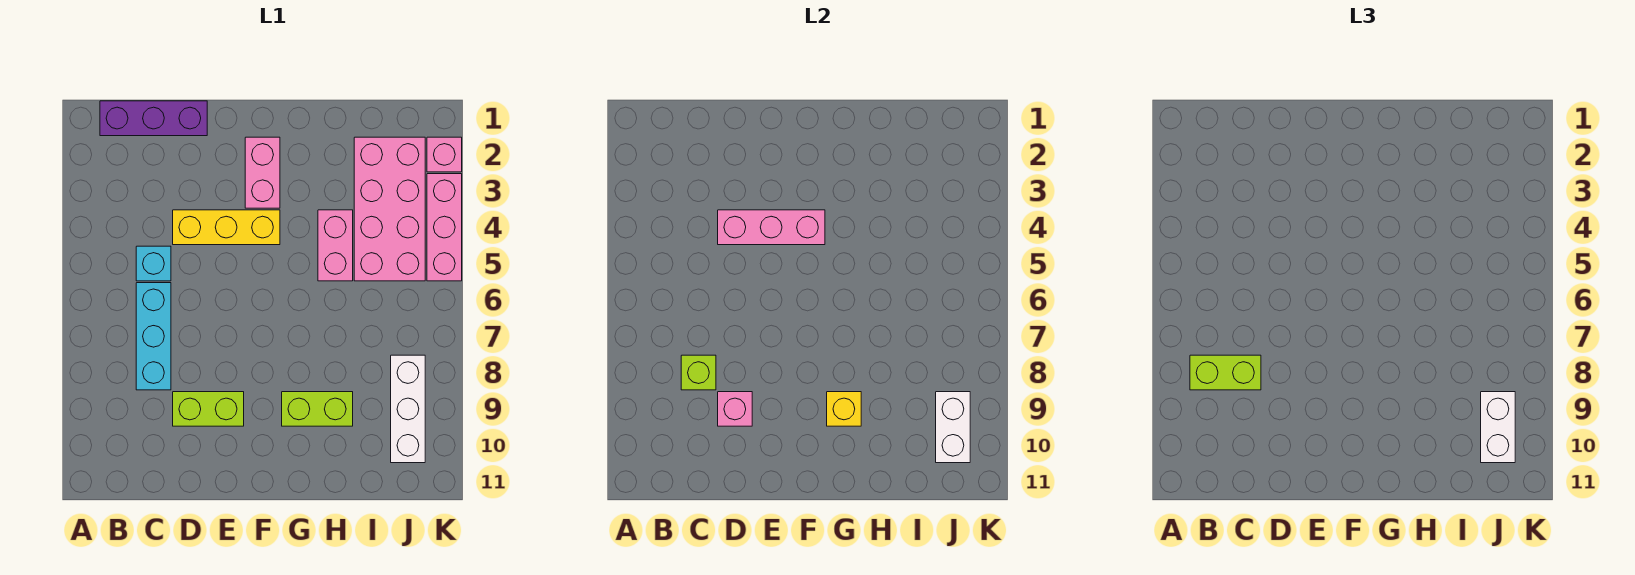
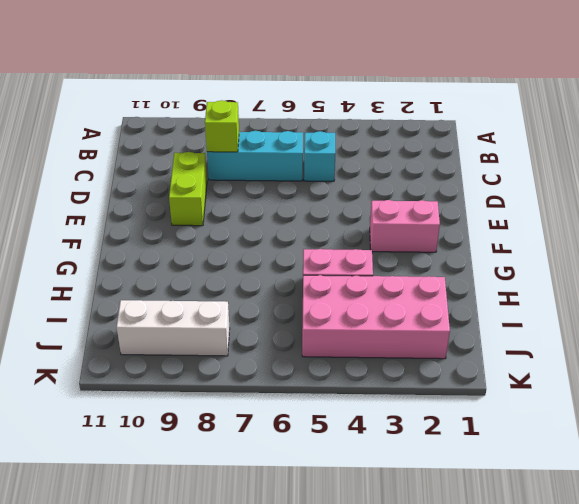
none -> purple brick B1:D1 level 1
none -> yellow brick D4:F4 level 1
none -> lime brick G9:H9 level 1

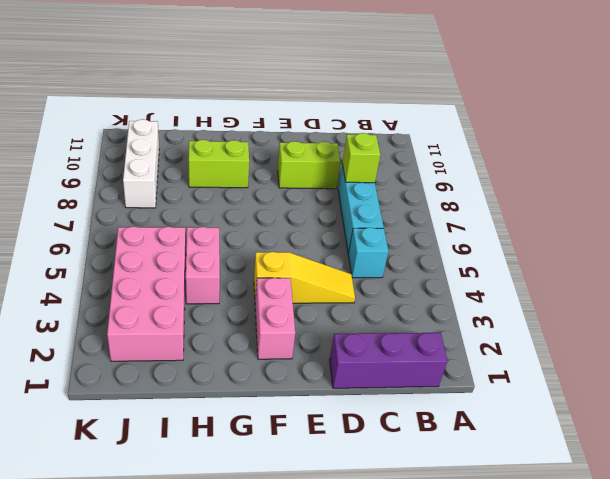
yellow slope D4:F4 level 1 top F -> yellow brick D4:F4 level 1
none -> pink brick K2 level 1
none -> pink brick K3:K5 level 1
none -> pink brick D4:F4 level 2

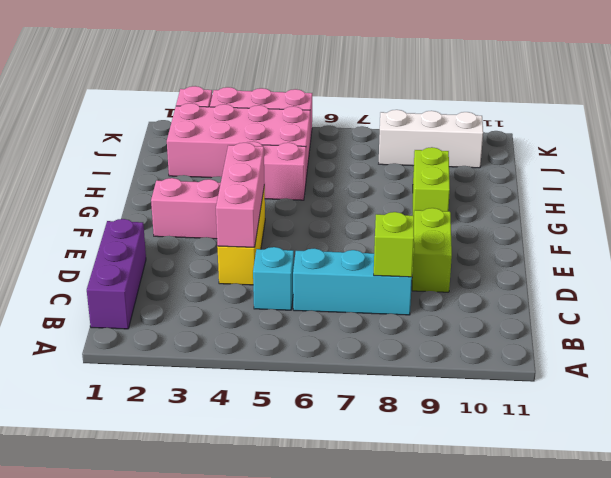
none -> pink brick D9 level 2
none -> yellow brick G9 level 2
none -> white brick J9:J10 level 2

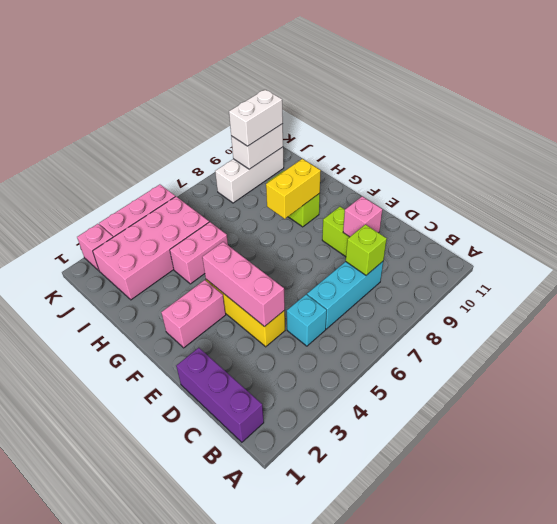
yellow brick G8:G9 level 2 -> yellow brick G9 level 2
none -> lime brick B8:C8 level 3

